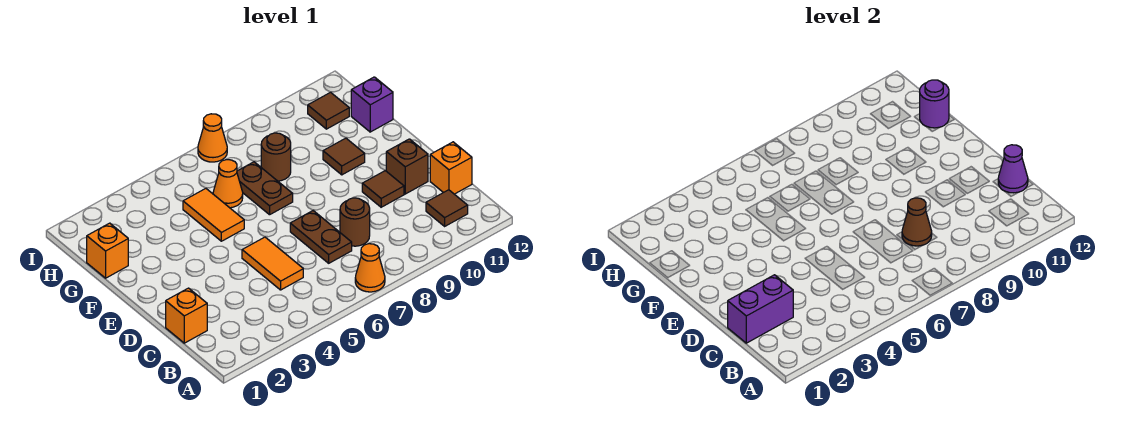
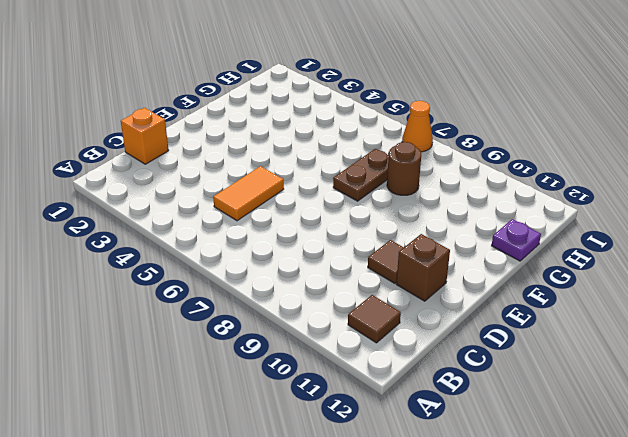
purple plate G12 level 1 -> purple brick G12 level 1
none -> orange cone A7 level 1
none -> brown plate C7:D7 level 1
none -> brown round brick C8 level 1

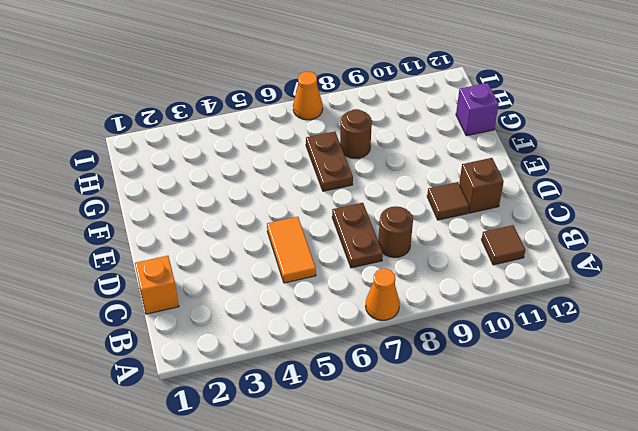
none -> orange brick C12 level 1
none -> orange tile F5:G5 level 1
none -> brown tile F10 level 1

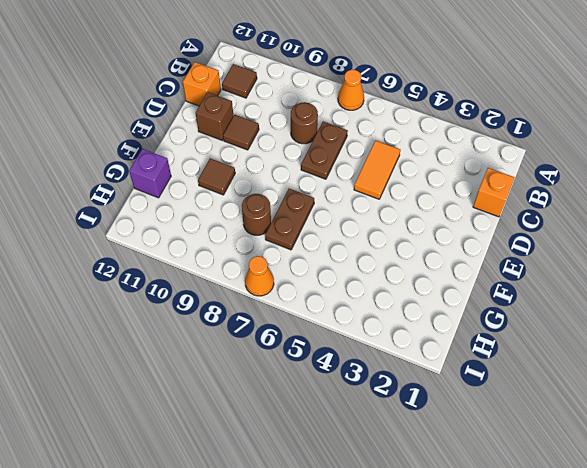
none -> orange tile F5:G5 level 1
none -> orange brick G1 level 1
none -> orange cone G6 level 1

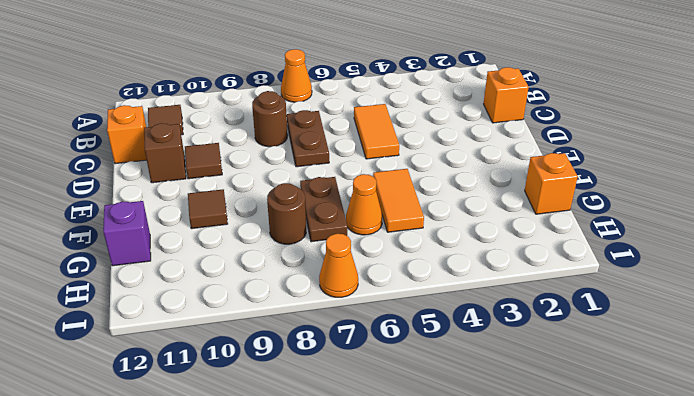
none -> brown tile H11 level 1
none -> purple brick C1:C2 level 2
none -> brown cone C8 level 2

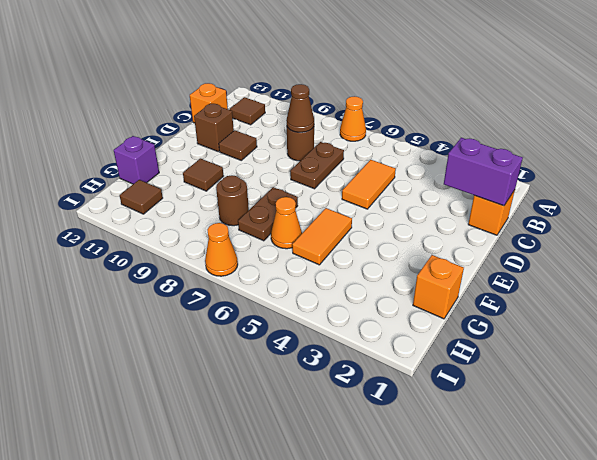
none -> purple cone C12 level 2
none -> purple round brick G12 level 2

